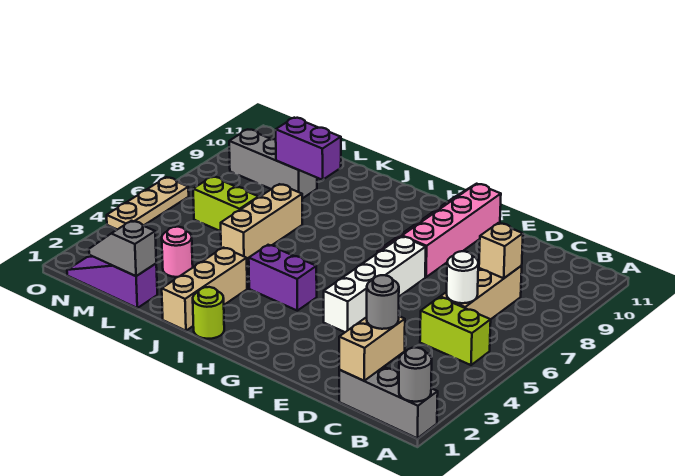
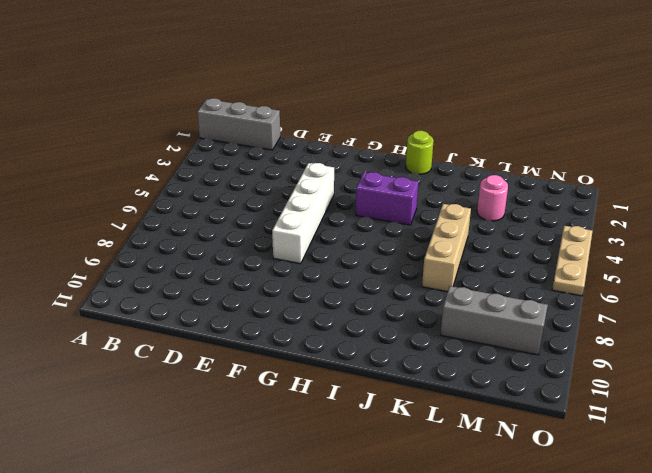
none -> lime brick B5:C5 level 1
none -> tan brick C6:C8 level 1
none -> pink slope F8:G11 level 1 top F

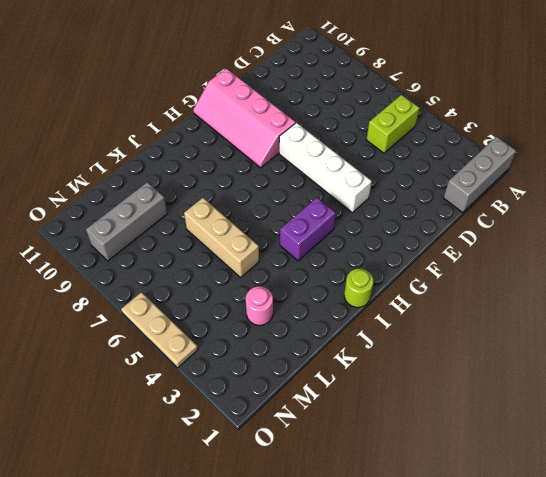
none -> tan brick C6:C8 level 1
none -> tan brick J1:J3 level 1
none -> purple slope L1:N1 level 1 top L

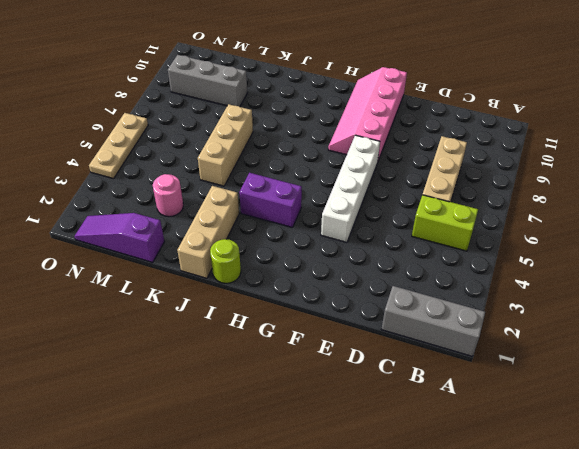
none -> lime brick L6:M6 level 1
none -> grey round brick A1 level 2
none -> tan brick C1:C2 level 2

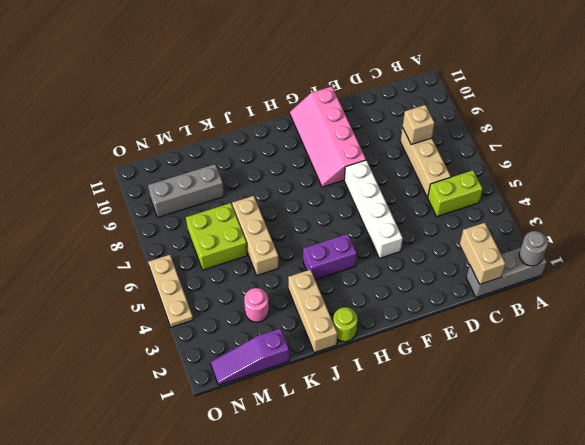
lime brick L6:M7 level 1 -> lime brick L6:M6 level 1
none -> white round brick C6 level 2
none -> purple brick K9:L9 level 2
none -> grey slope L1:M1 level 2 top L

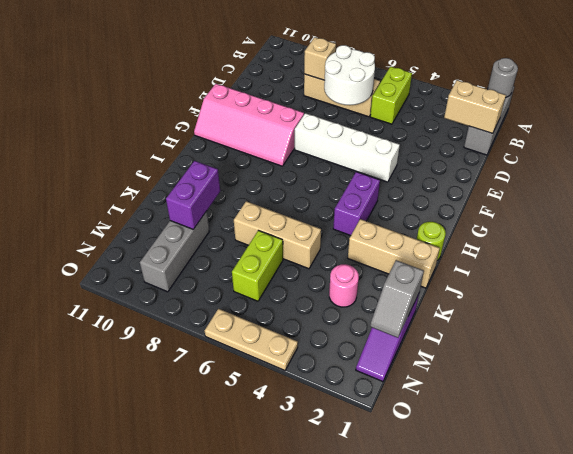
white round brick C6:D7 level 2 -> white round brick C6 level 2
none -> grey round brick C2 level 3

